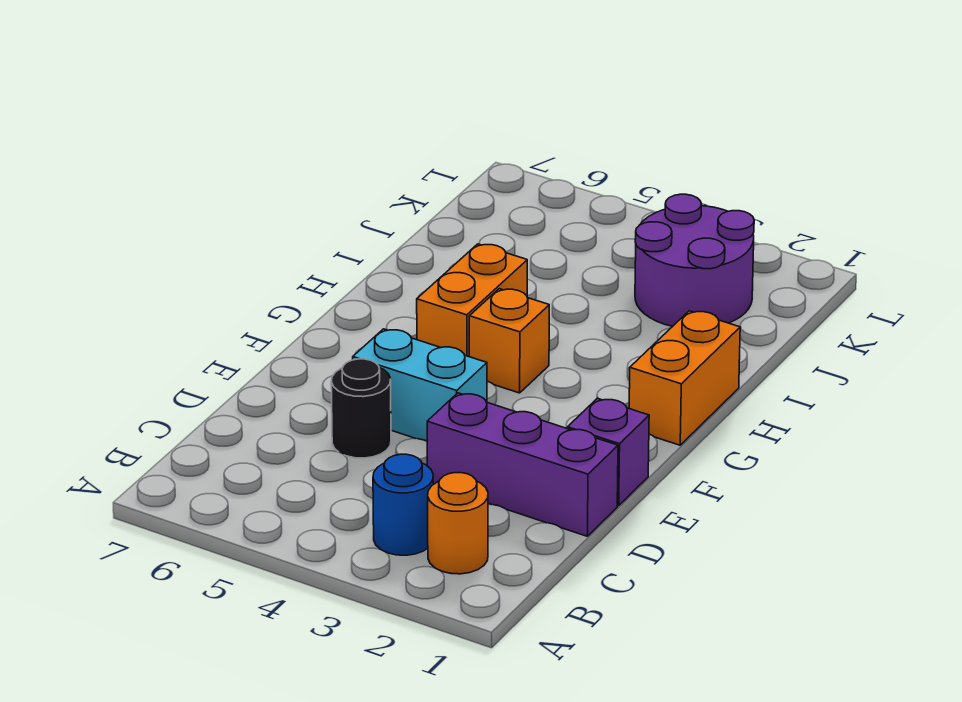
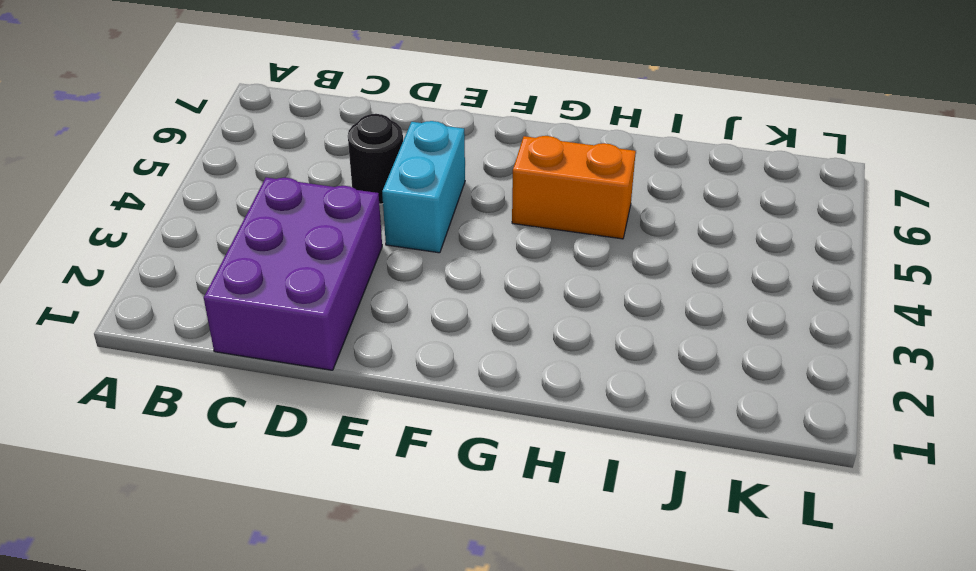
purple brick C1:D3 level 1 -> purple brick D1:D3 level 1
none -> orange round brick B2 level 1
none -> blue round brick B3 level 1

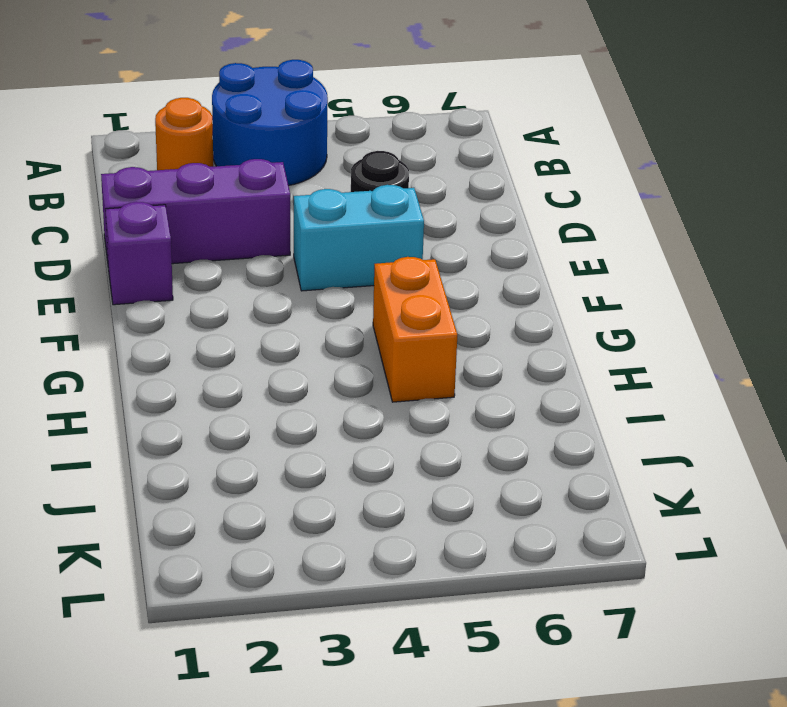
blue round brick A3:B4 level 1 -> blue round brick B3 level 1
none -> orange brick G1:H1 level 1
none -> orange brick G4 level 1

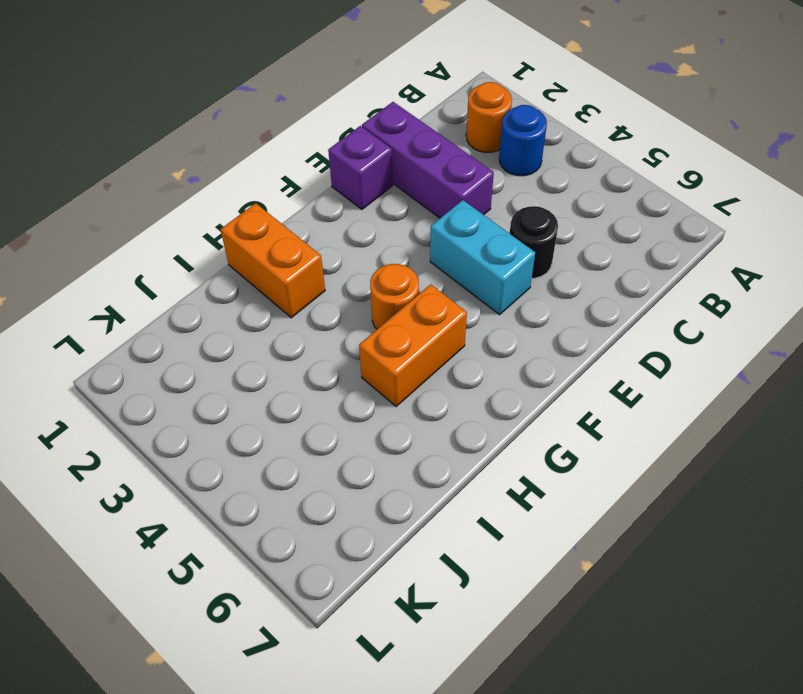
orange round brick G4 level 1 -> orange brick G4 level 1
orange brick H1:H2 level 1 -> orange brick G1:H1 level 1
none -> purple round brick J2:K3 level 1

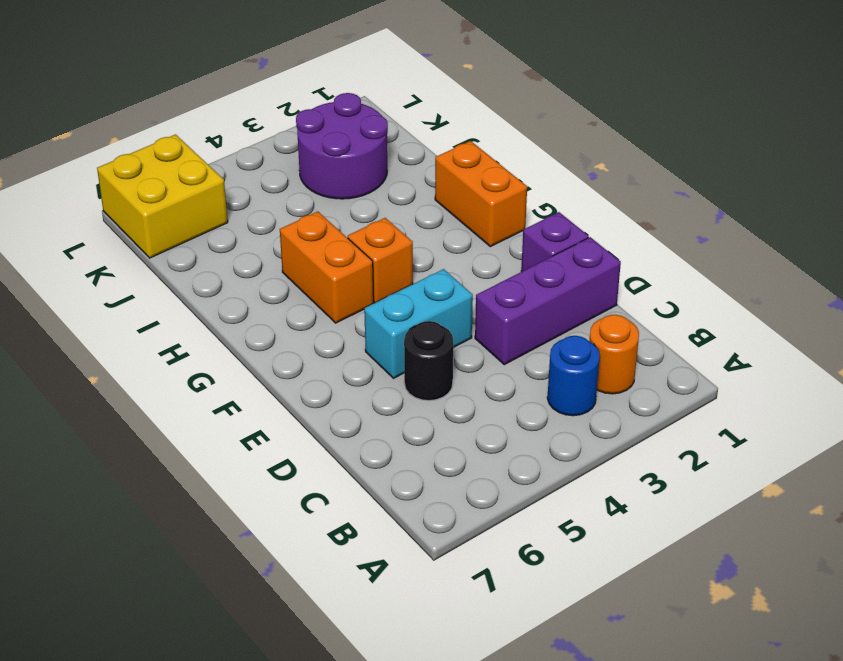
yellow brick K6:L7 level 1 -> none

